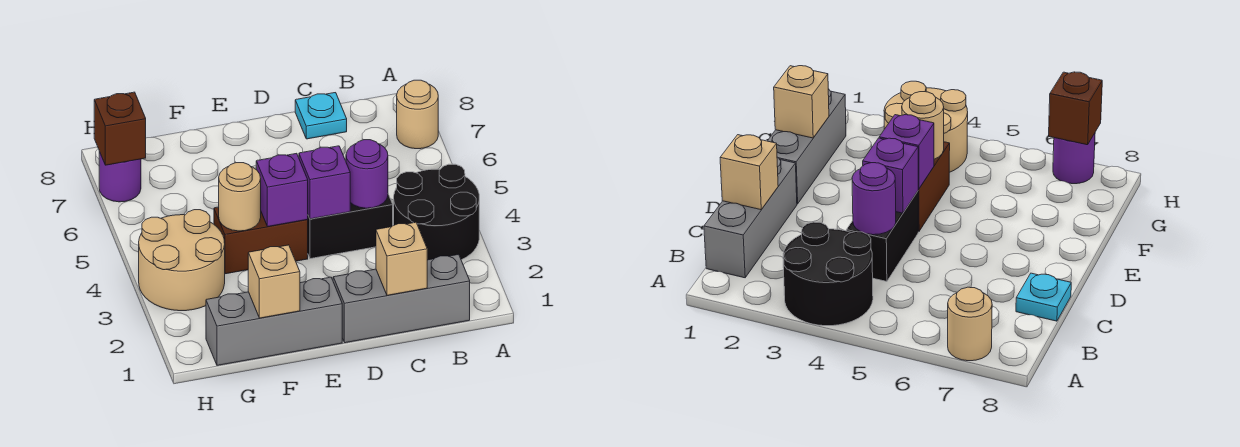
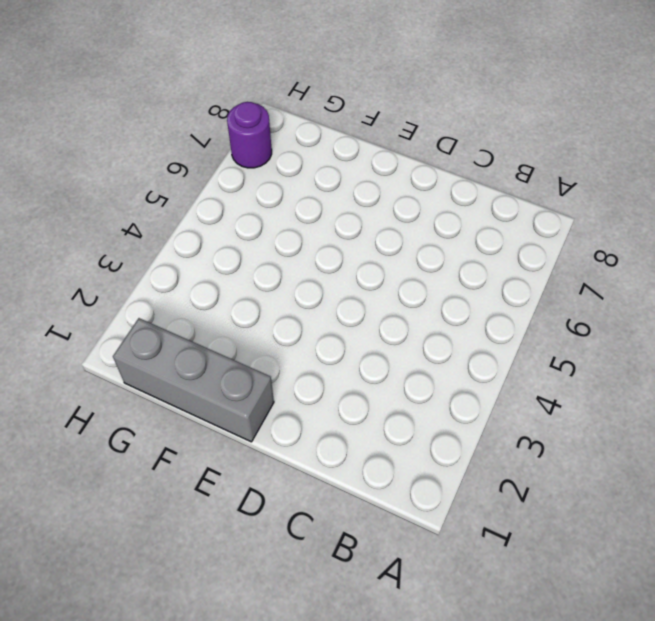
none -> black round brick A3:B4 level 1
none -> tan round brick A7 level 1
none -> grey brick B1:D1 level 1

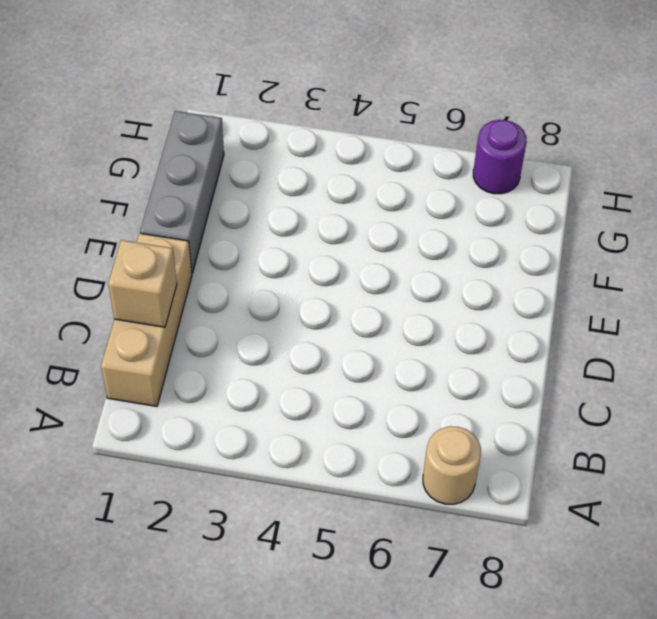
tan brick B1:D1 level 1 -> grey brick B1:D1 level 1
none -> black round brick A3:B4 level 1
none -> black brick C4:D4 level 1
none -> cyan plate C8 level 1

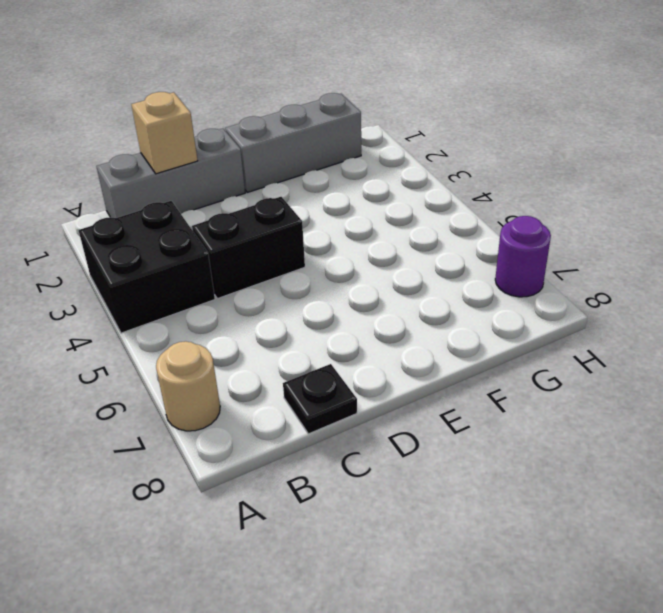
black brick A3:B4 level 1 -> black round brick A3:B4 level 1
black plate C8 level 1 -> cyan plate C8 level 1
none -> brown brick E4:F4 level 1
none -> tan round brick G3:H4 level 1
none -> purple round brick C4 level 2

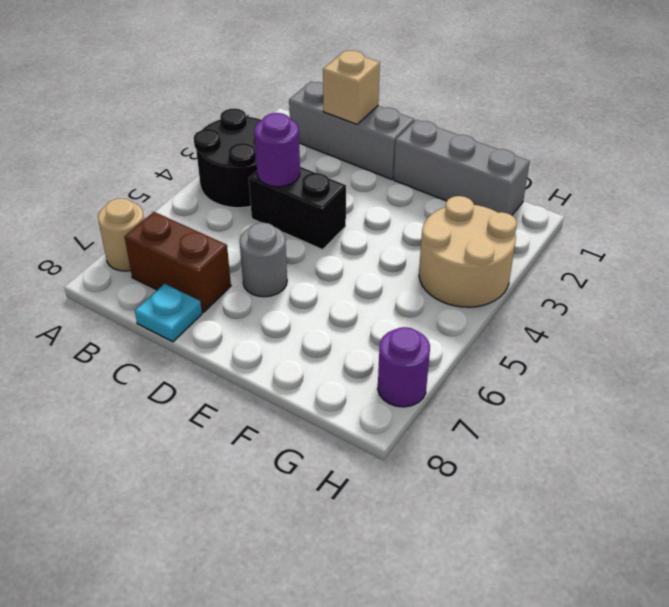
brown brick B7:C7 level 1 -> brown brick E4:F4 level 1
grey round brick D6 level 1 -> none
none -> purple brick D4 level 2
none -> purple brick E4 level 2
none -> tan brick F1 level 2

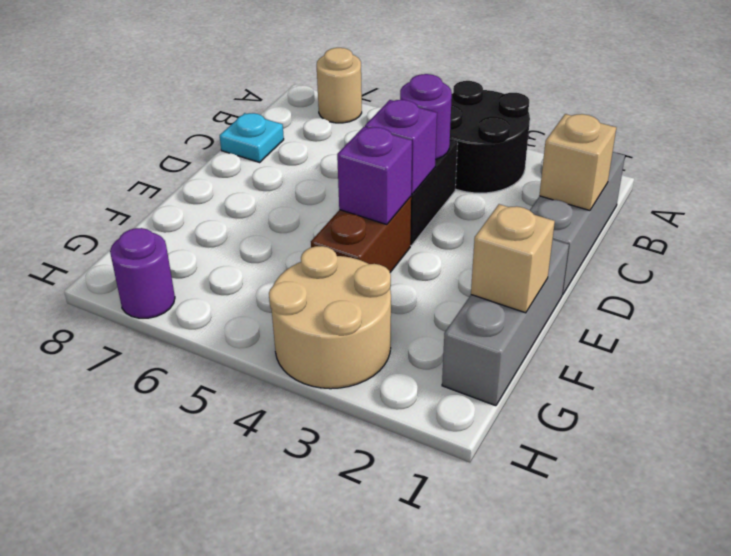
none -> tan round brick F4 level 2
none -> brown brick H7 level 2

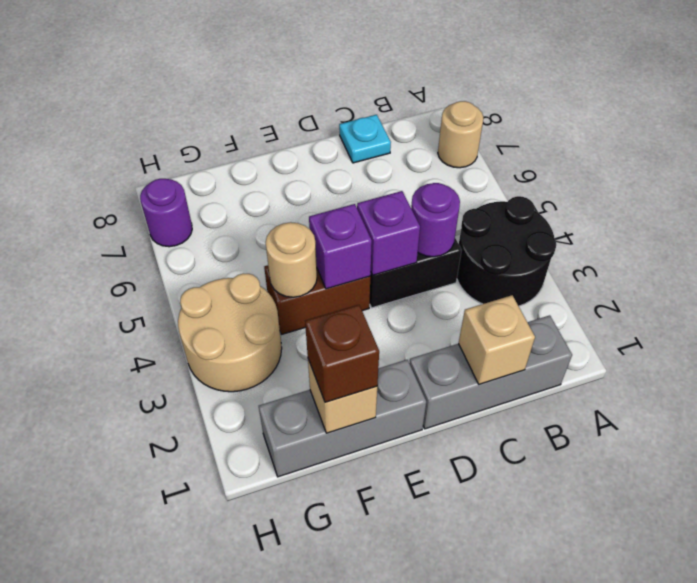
brown brick F1 level 3 -> brown brick H7 level 2

